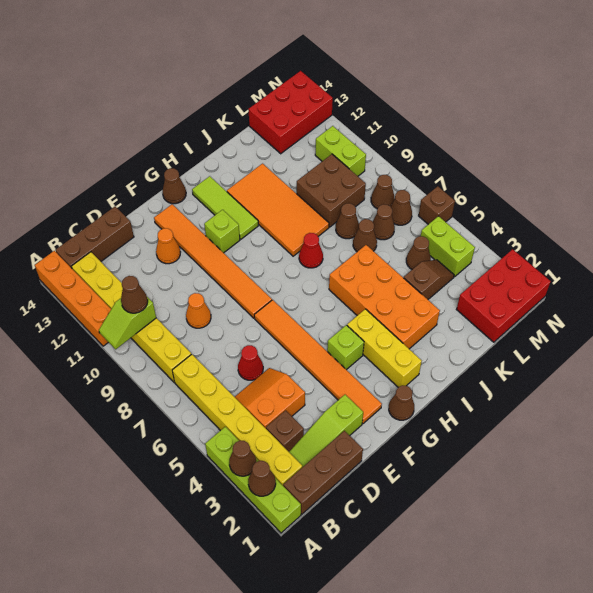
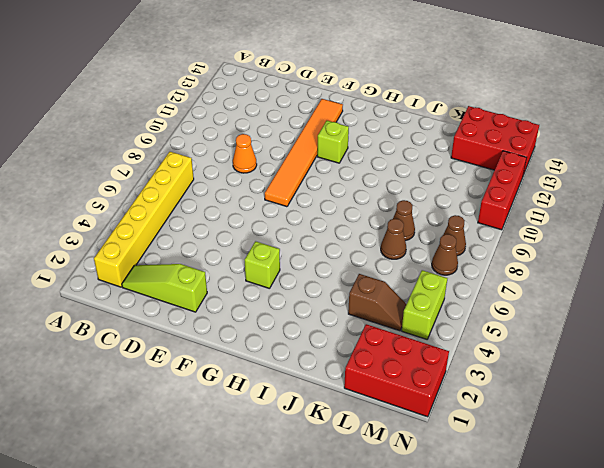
red brick N10:N12 level 1 -> none
none -> lime brick A1:A4 level 1
none -> orange brick A11:A14 level 1
none -> brown brick B1:D1 level 1
none -> yellow brick B8:B13 level 1

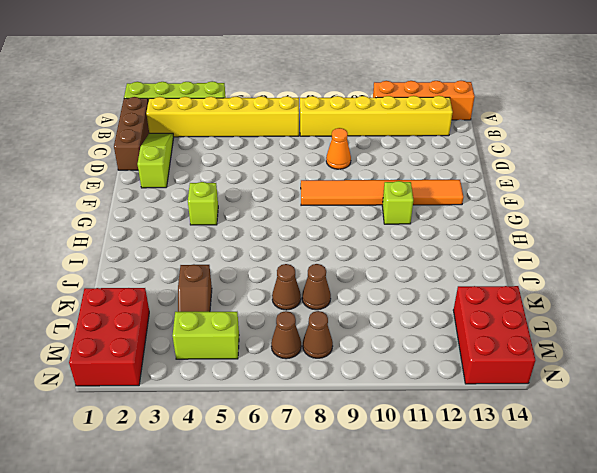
none -> brown brick B14:D14 level 1
none -> brown brick C3 level 1
none -> orange slope C4:D5 level 1 top 4
none -> red cone D6 level 1

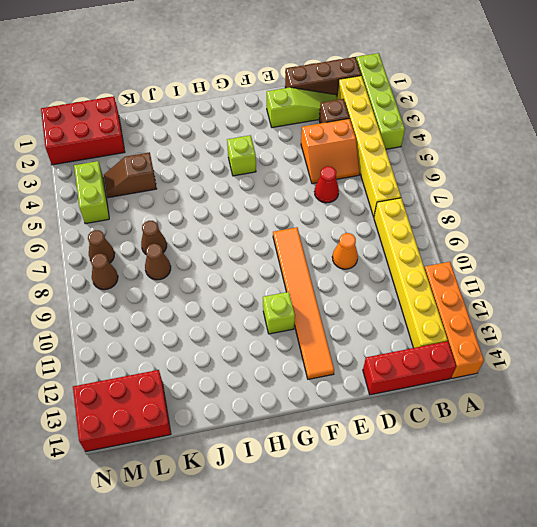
red brick B14:D14 level 1 -> brown brick B14:D14 level 1
none -> orange cone E12 level 1
none -> orange tile F2:F7 level 1
none -> brown cone G1 level 1
none -> brown cone G14 level 1

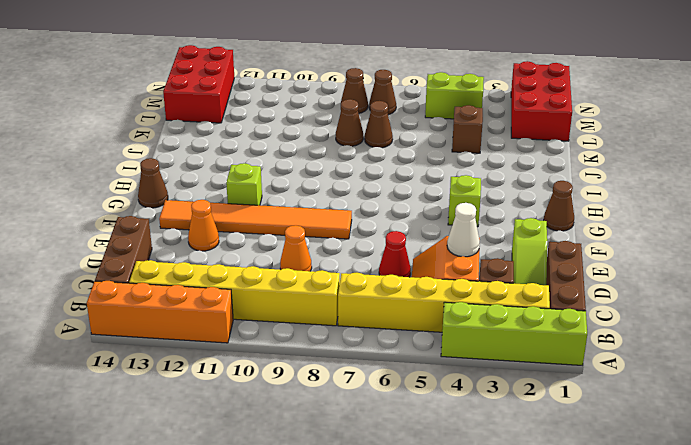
white cone D4 level 2 -> none
none -> orange tile F2:F7 level 1
none -> yellow brick H2:H4 level 1
none -> lime tile H11:H13 level 1
none -> orange brick I3:J6 level 1

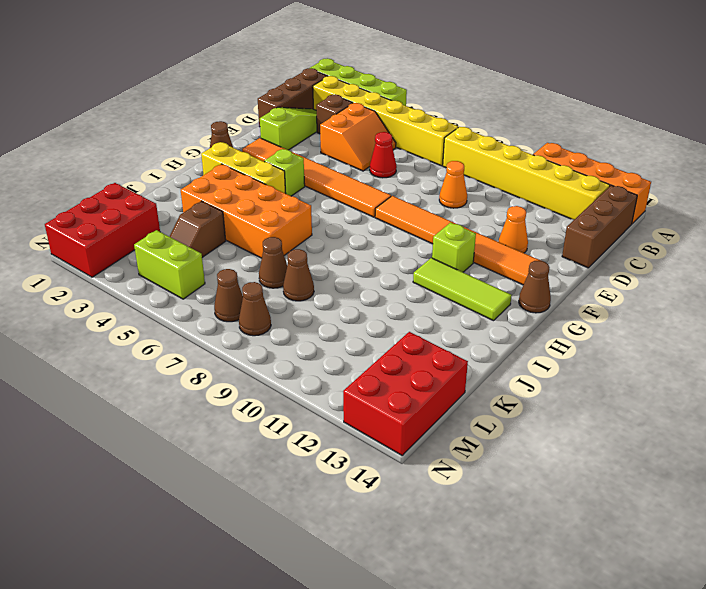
none -> red cone I8 level 1
none -> orange tile I9:J12 level 1
none -> brown brick K9:L10 level 1
none -> brown cone L5 level 1

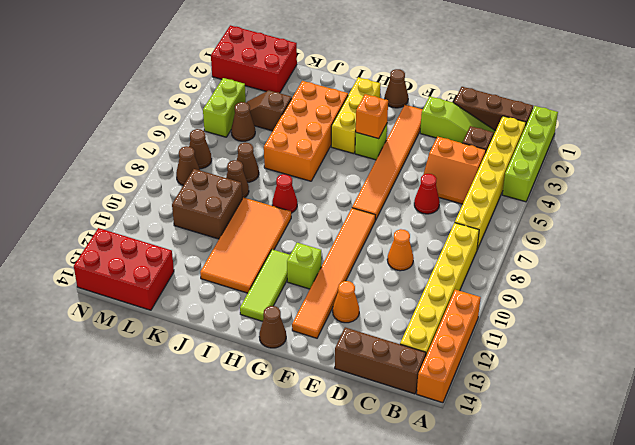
orange brick G4 level 2 -> none
none -> brown cone L7 level 1
none -> lime brick M10:M11 level 1
none -> brown brick N6 level 1
none -> brown cone A2 level 2

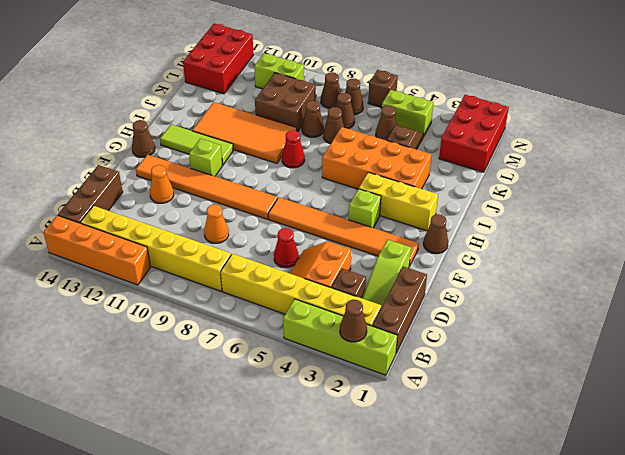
none -> brown cone A3 level 2
none -> lime slope A10:B10 level 2 top B
none -> brown cone B10 level 3

